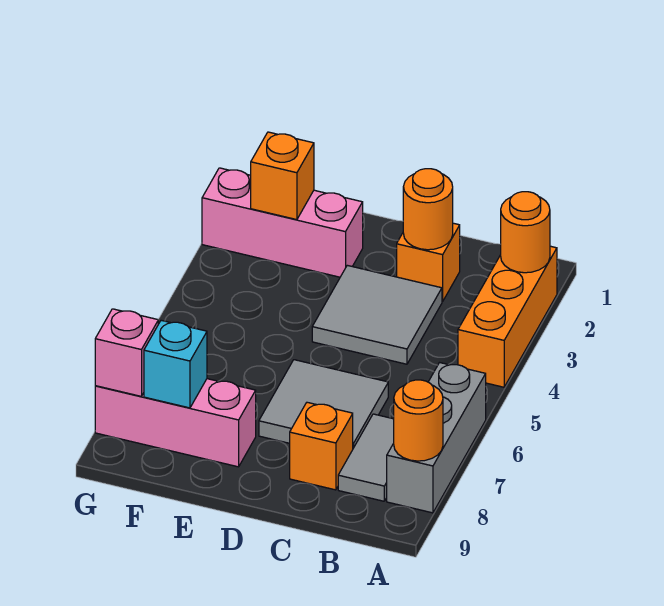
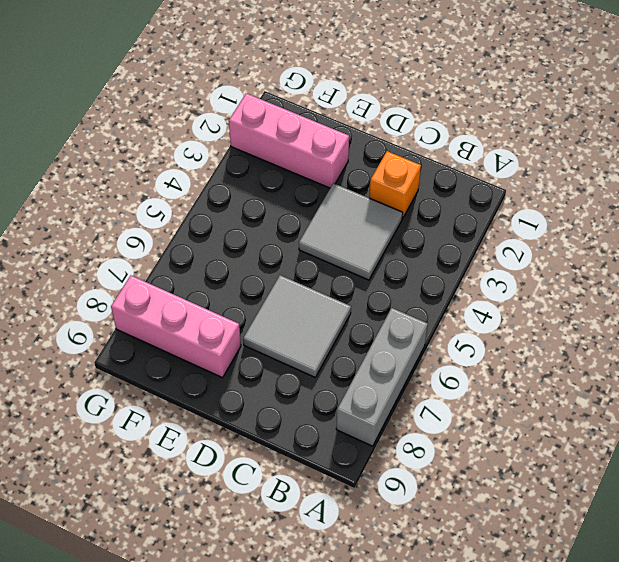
none -> orange brick A2:A4 level 1
none -> grey tile B7:B8 level 1
none -> orange brick C8 level 1

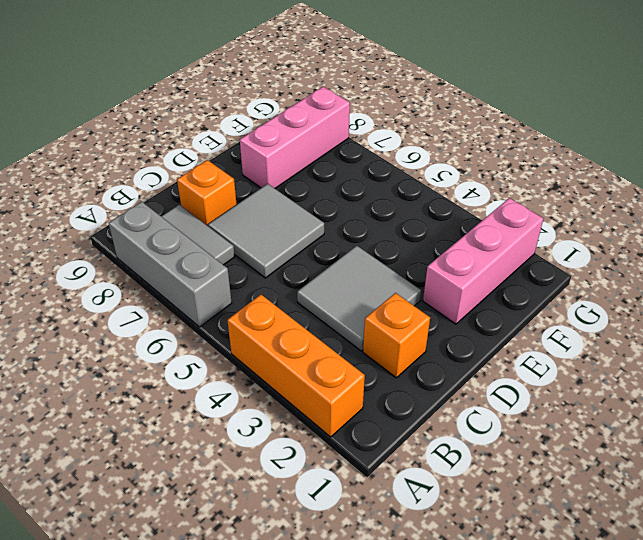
none -> orange round brick A2 level 2
none -> orange round brick A8 level 2
none -> orange round brick C2 level 2

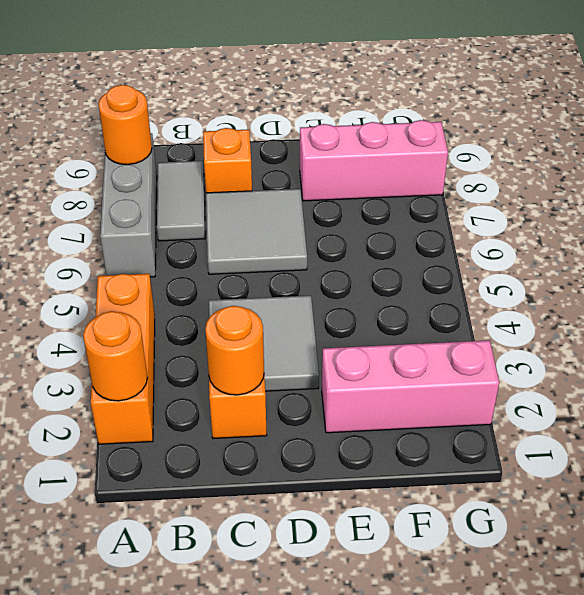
none -> orange brick F2 level 2
none -> cyan brick F8 level 2
none -> pink brick G8 level 2

